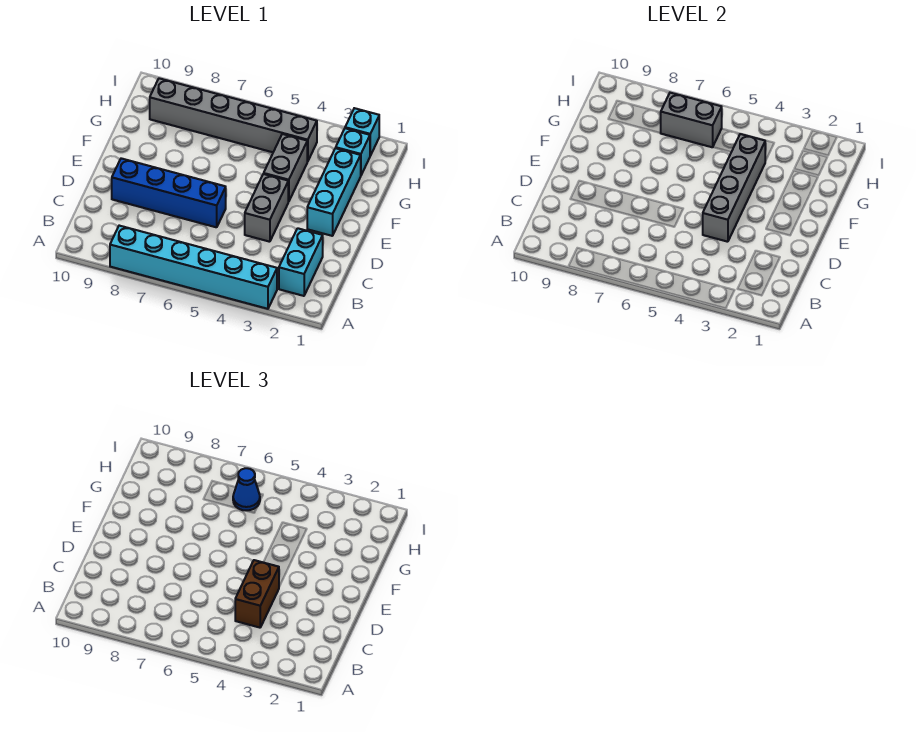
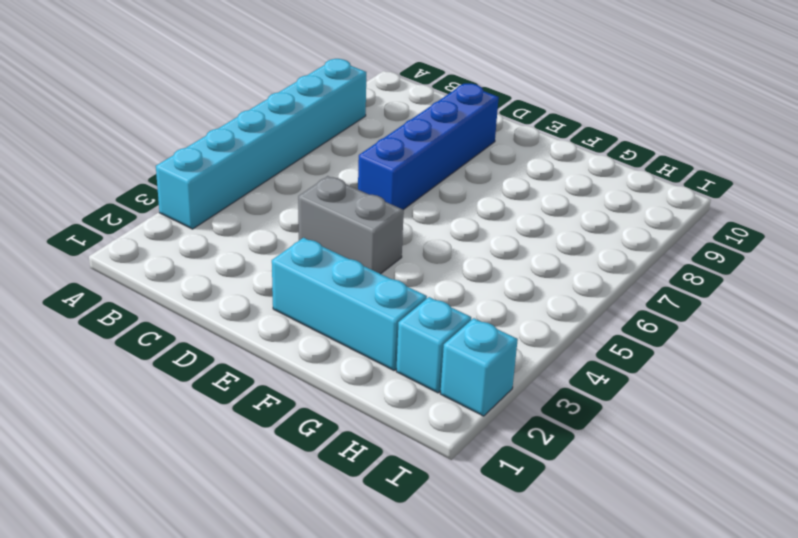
none -> cyan brick B2:C2 level 1
none -> grey brick F4:G4 level 1
none -> grey brick H4:H9 level 1

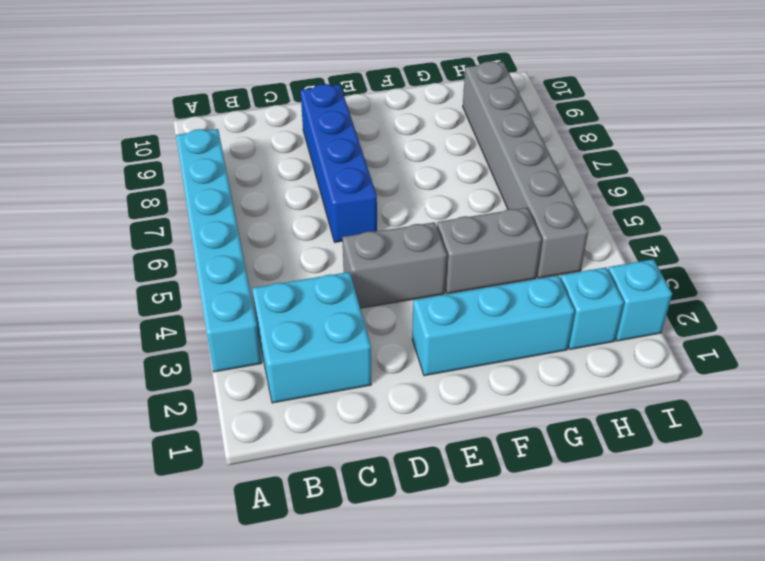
cyan brick B2:C3 level 1 -> cyan brick B2:C2 level 1
none -> grey brick D4:G4 level 2
none -> grey brick H6:H7 level 2
none -> brown brick C4:D4 level 3

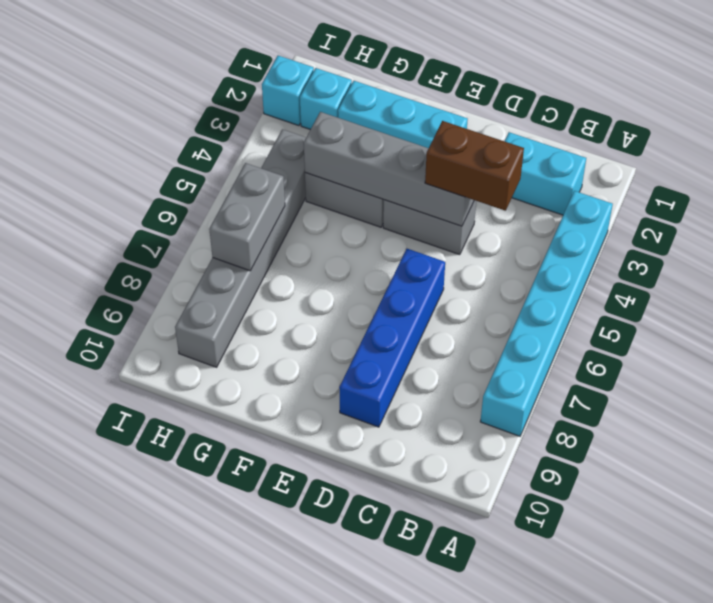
none -> blue cone H6 level 3

